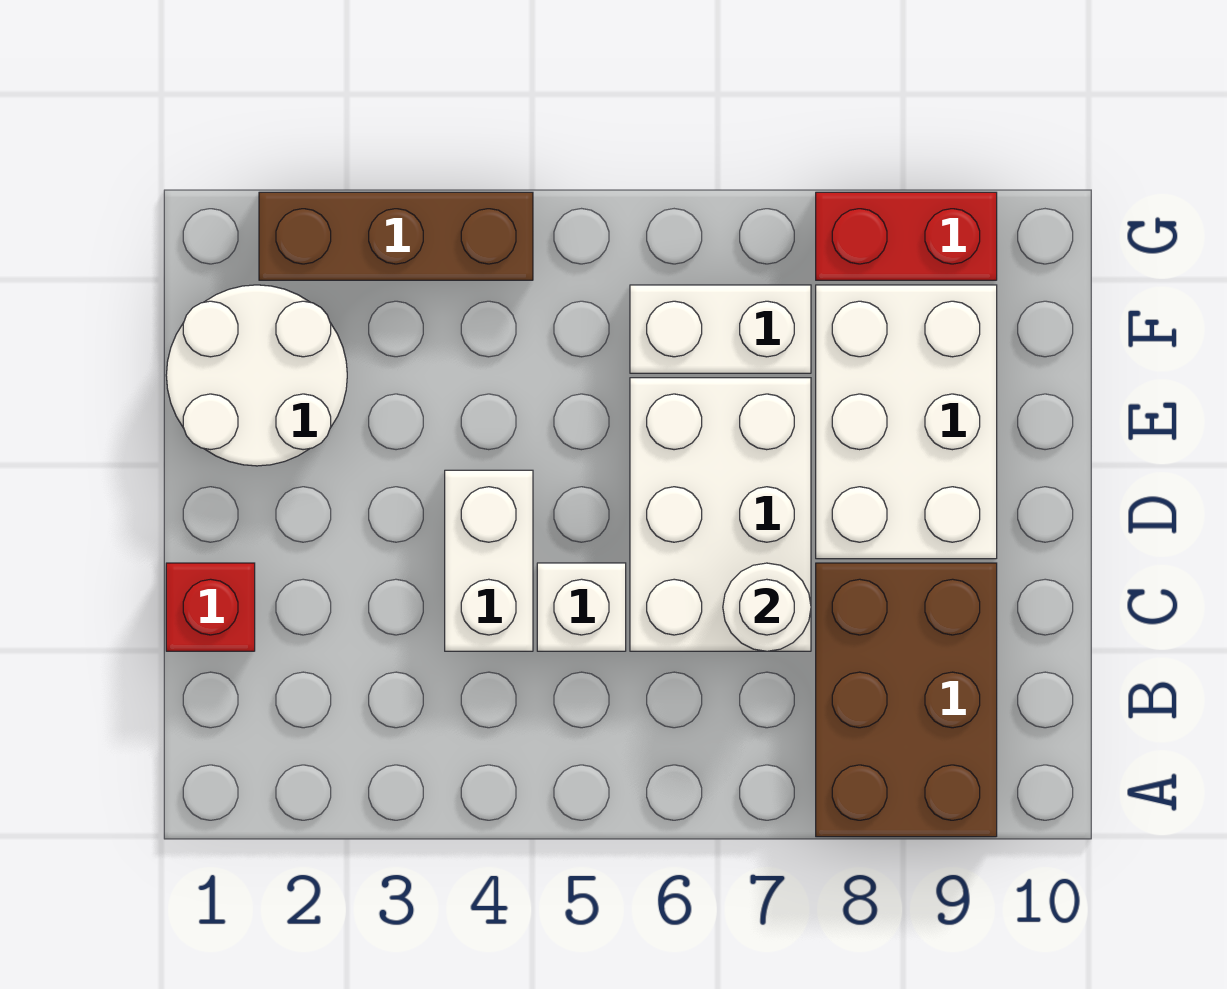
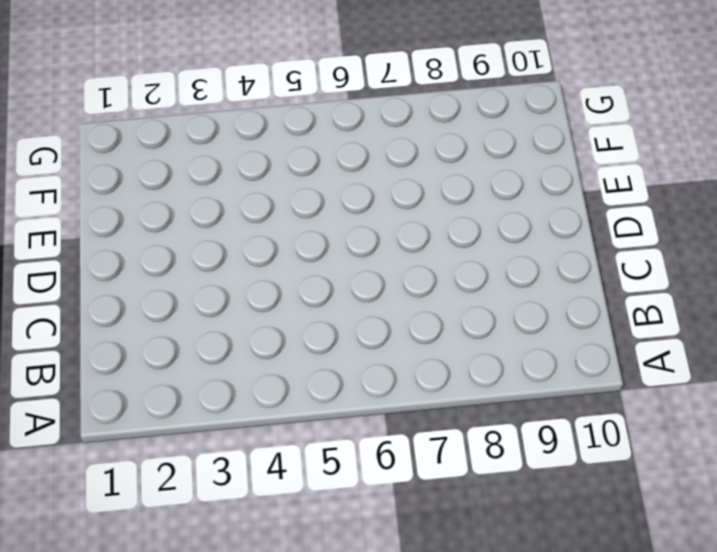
none -> brown brick A8:C9 level 1
none -> red brick C1 level 1

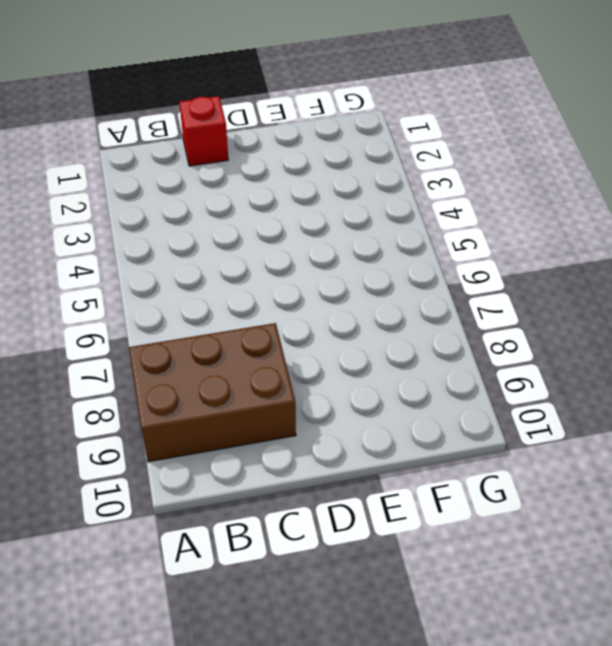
none -> white brick C4:D4 level 1
none -> white brick C5 level 1

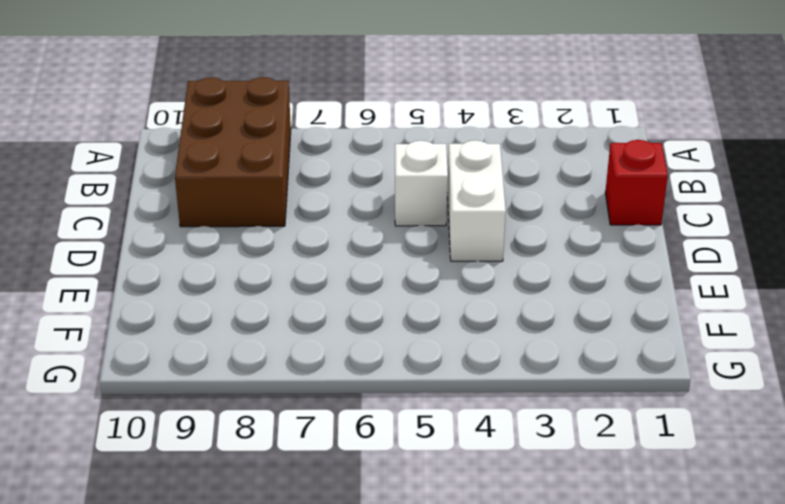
none -> white brick C6:E7 level 1
none -> white brick D8:F9 level 1

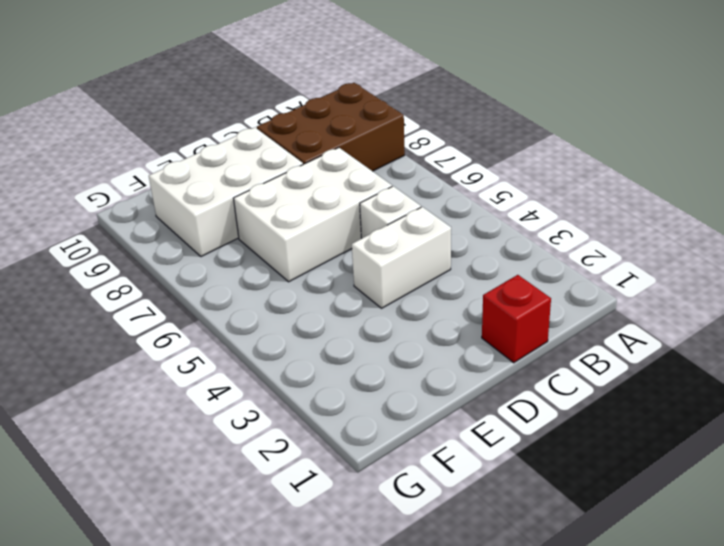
none -> white round brick E1:F2 level 1
none -> white brick F6:F7 level 1

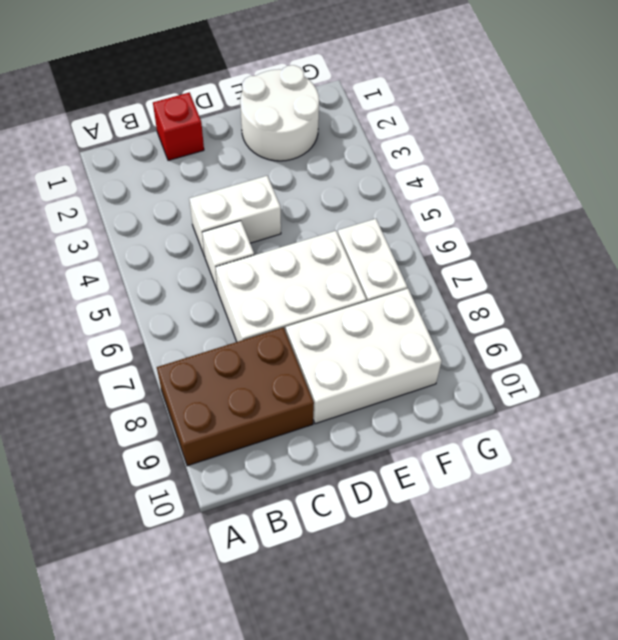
none -> brown brick G2:G4 level 1
none -> red brick G8:G9 level 1

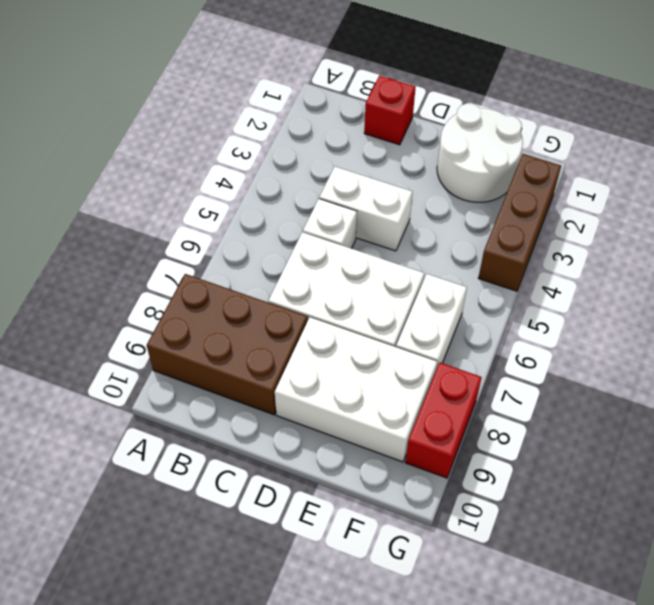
none -> white round brick C7 level 2

